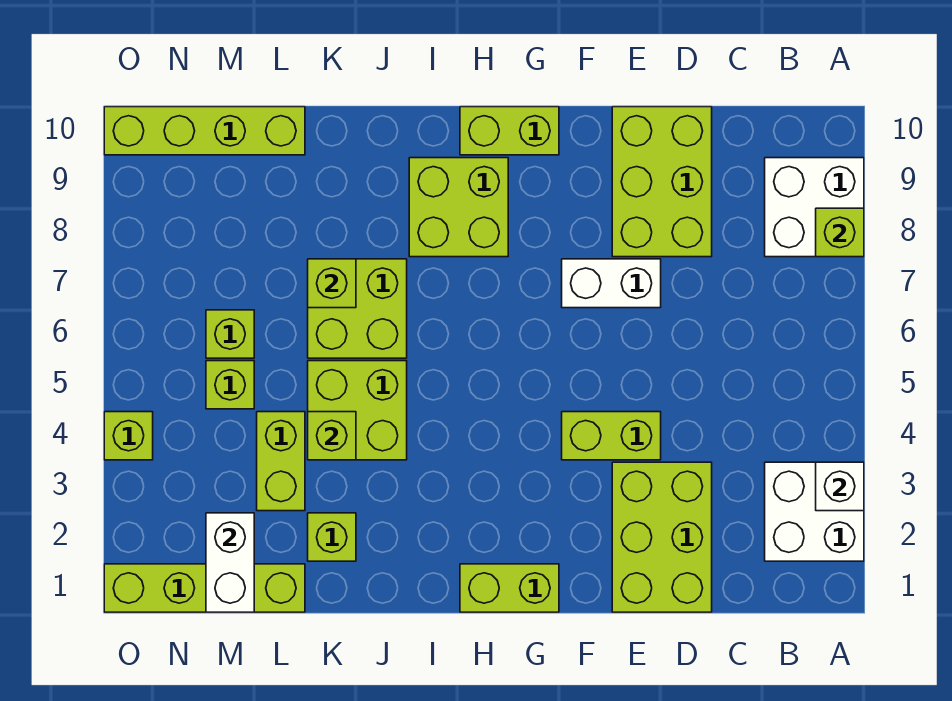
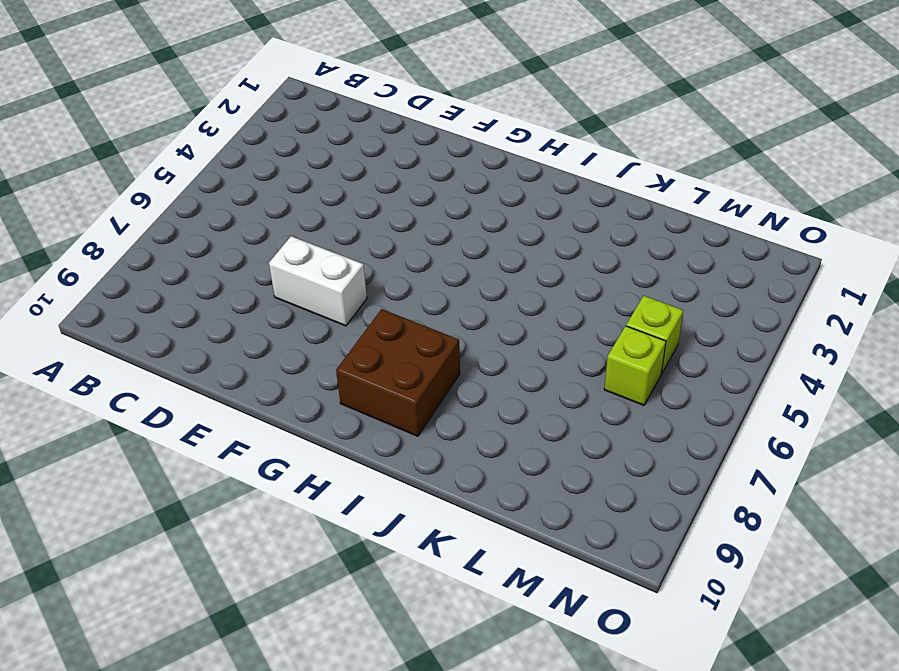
brown brick H8:I9 level 1 -> lime brick H8:I9 level 1
none -> white brick A2:B3 level 1
none -> white brick A8:B9 level 1
none -> lime brick D1:E3 level 1

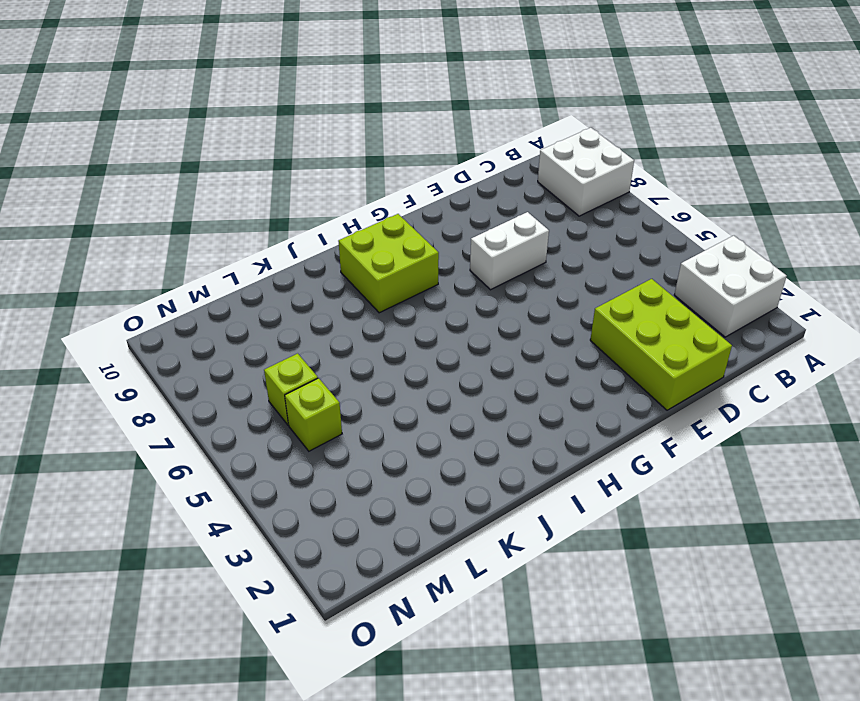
none -> lime brick D8:E10 level 1
none -> lime brick E4:F4 level 1
none -> lime brick G1:H1 level 1

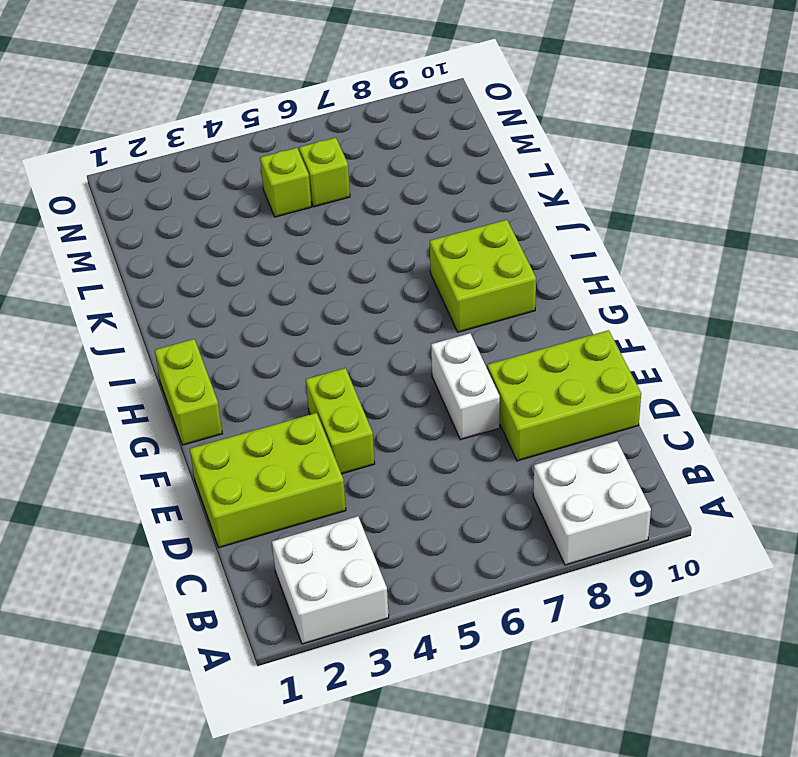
none -> lime brick G10:H10 level 1
none -> lime brick J4:K5 level 1
none -> lime brick J6:K7 level 1

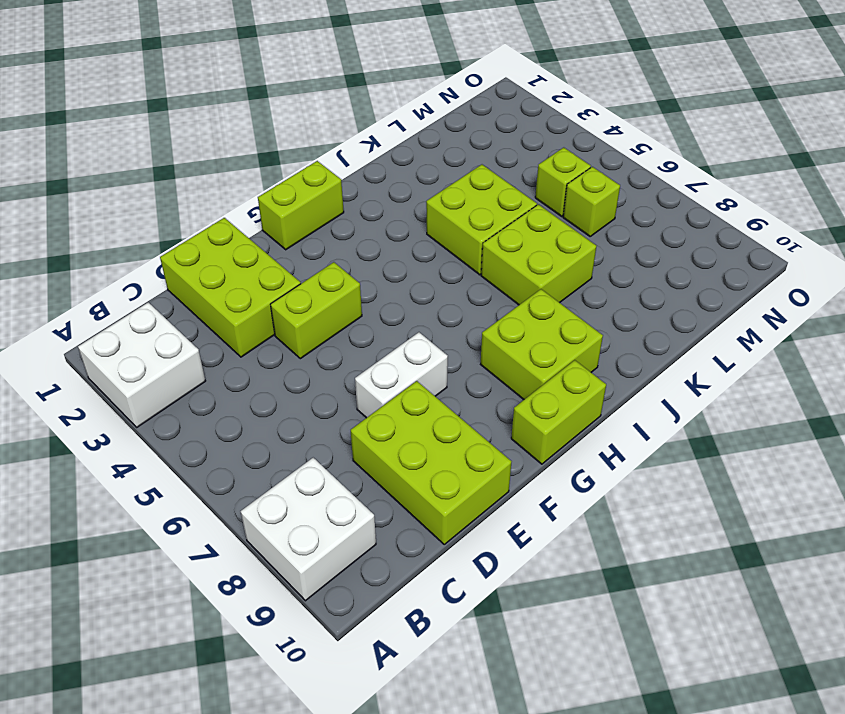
none -> lime brick K2 level 1
none -> lime brick L1:O1 level 1
none -> lime brick L3:L4 level 1

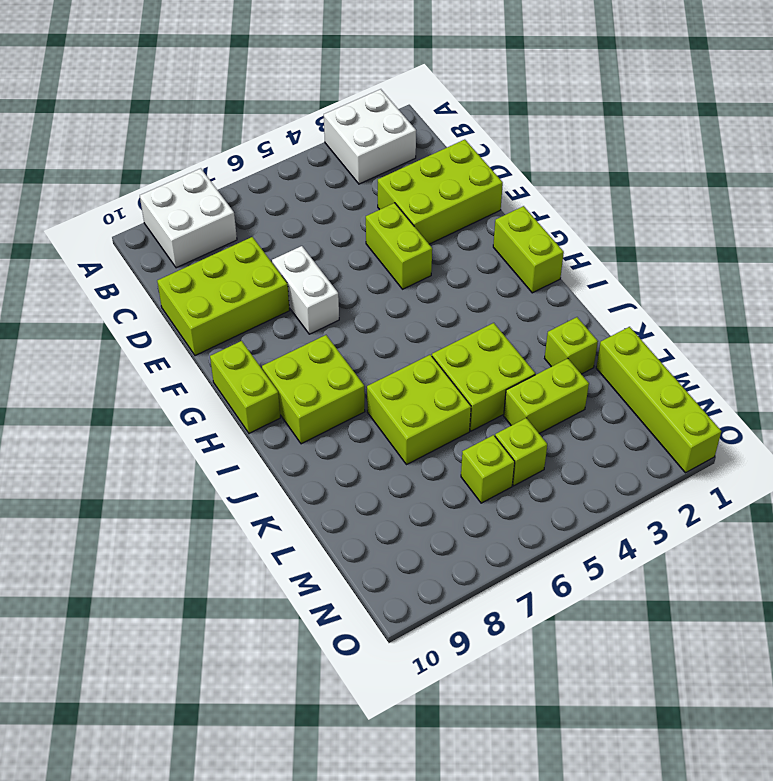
none -> lime brick L10:O10 level 1
none -> lime brick O4 level 1
none -> white brick A3 level 2

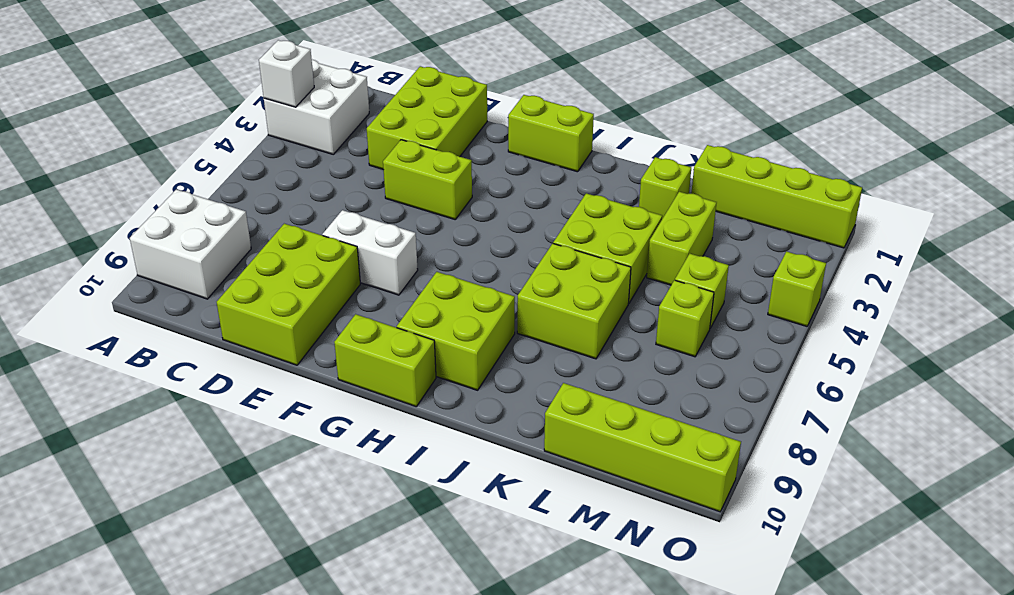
none -> lime brick A8 level 2
none -> lime brick K4 level 2
none -> lime brick K7 level 2

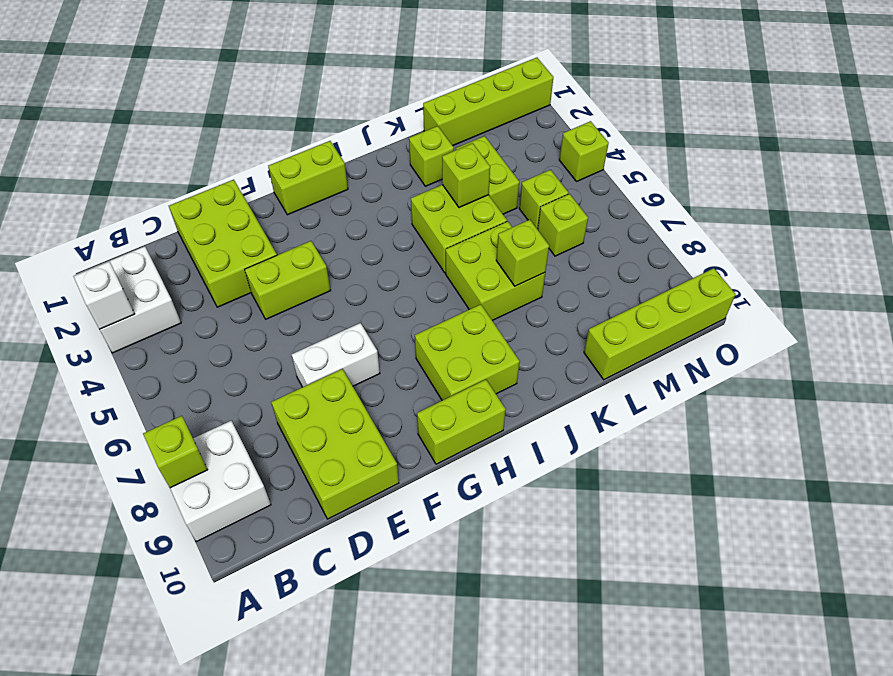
none -> white brick M1:M2 level 2

